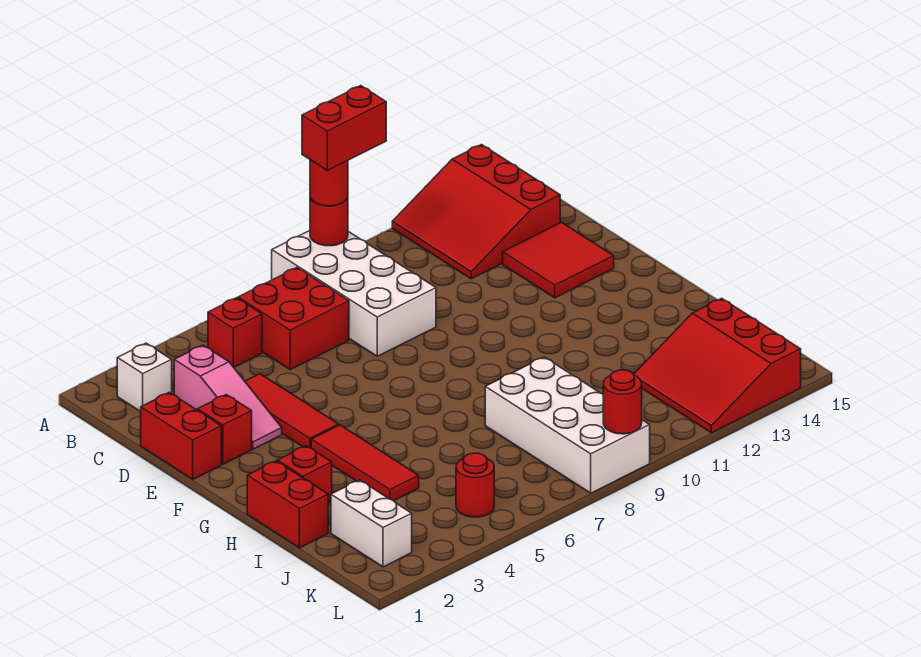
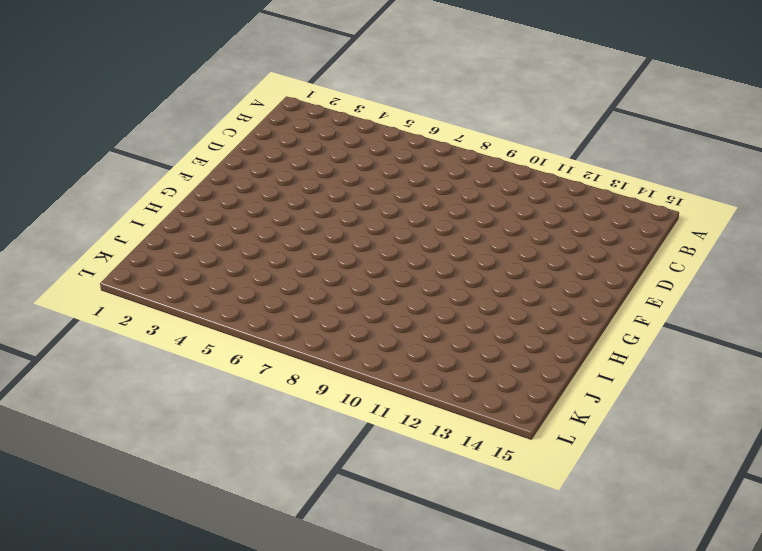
none -> white brick A8:D9 level 1
none -> red slope A12:C14 level 1 top 14
none -> white brick B2 level 1

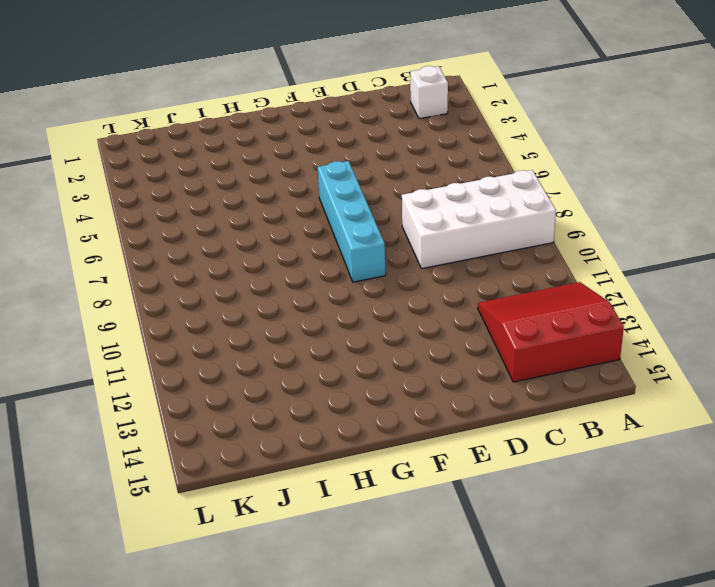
cyan brick F6:F9 level 1 -> none
none -> red brick B5 level 1
none -> red brick B6:C7 level 1
none -> pink slope C3:E3 level 1 top C

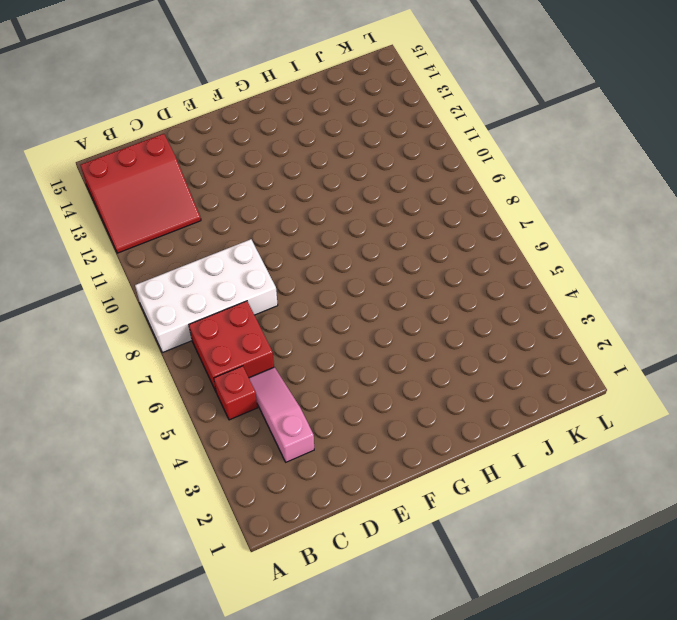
pink slope C3:C5 level 1 top 3 -> pink slope C3:E3 level 1 top C
none -> white brick B2 level 1
none -> red brick D1:E1 level 1
none -> red tile D4:F4 level 1

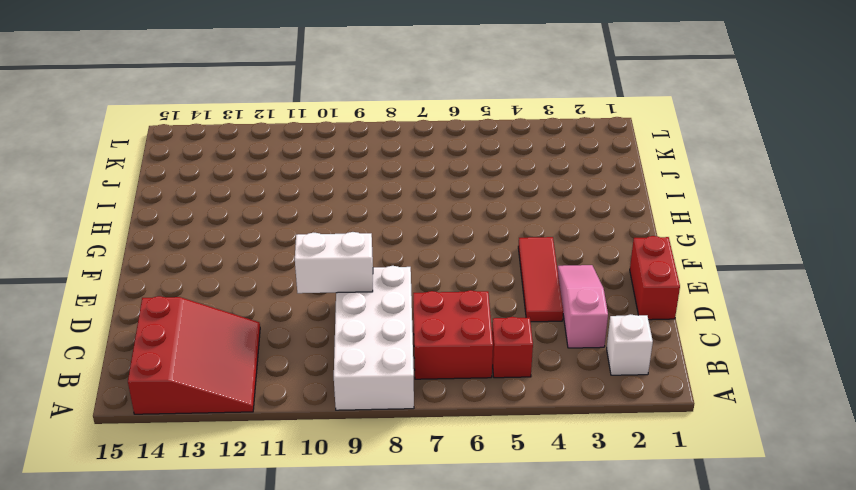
white brick D9:D10 level 2 -> white brick J2:K2 level 1
none -> red tile D13:E14 level 1
none -> red brick E2 level 1
none -> red tile G4:I4 level 1

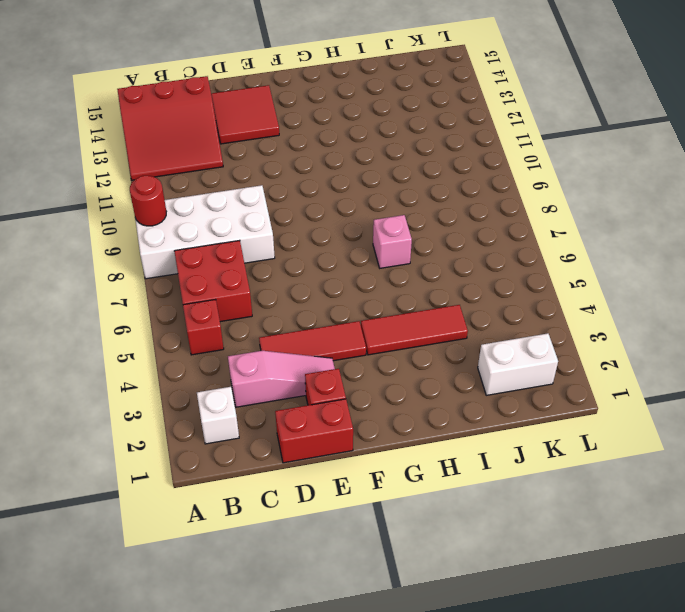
pink brick H7 level 1 -> none
none -> red brick H1:I1 level 1
none -> red brick H2 level 1
none -> white brick I8:L9 level 1

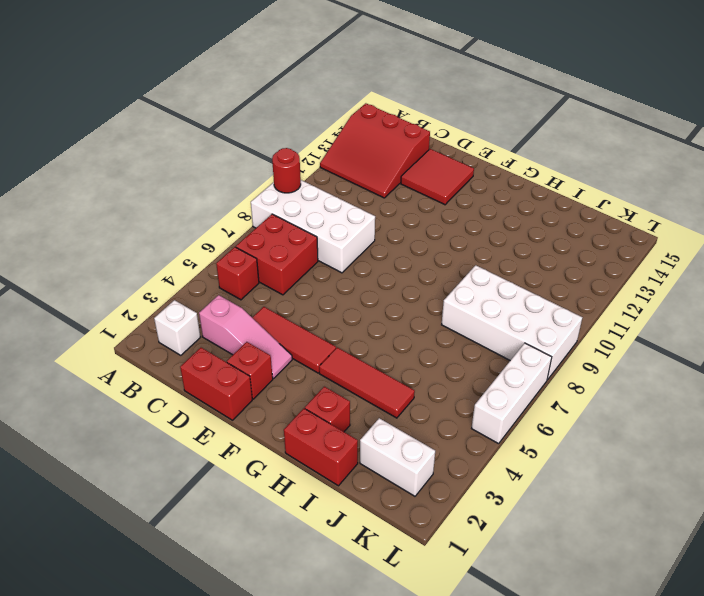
white brick L5:L7 level 1 -> none
none -> red slope J12:L14 level 1 top 14
none -> red round brick K5 level 1
none -> red round brick L9 level 2

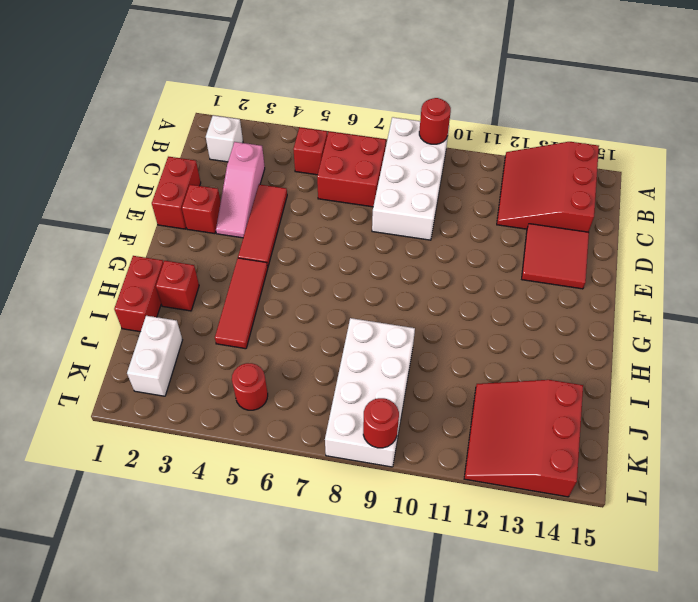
none -> red round brick A9 level 3
none -> red brick A9:A10 level 4

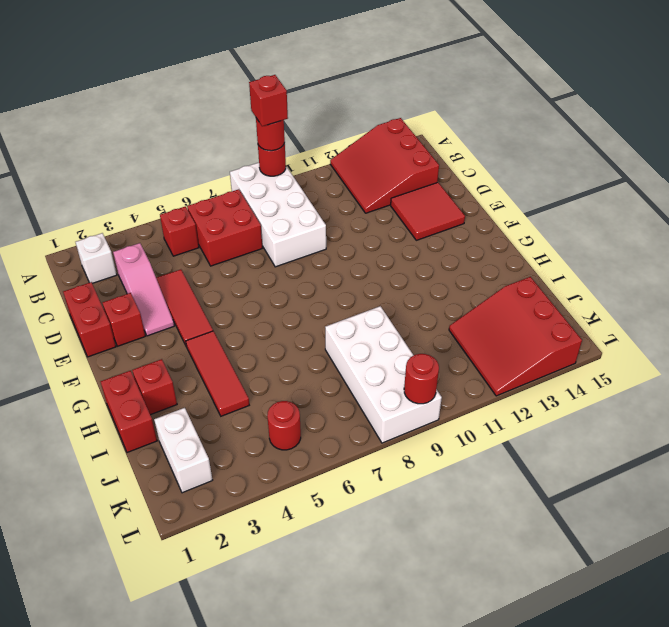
red brick A9 level 4 -> red brick A9:A10 level 4

